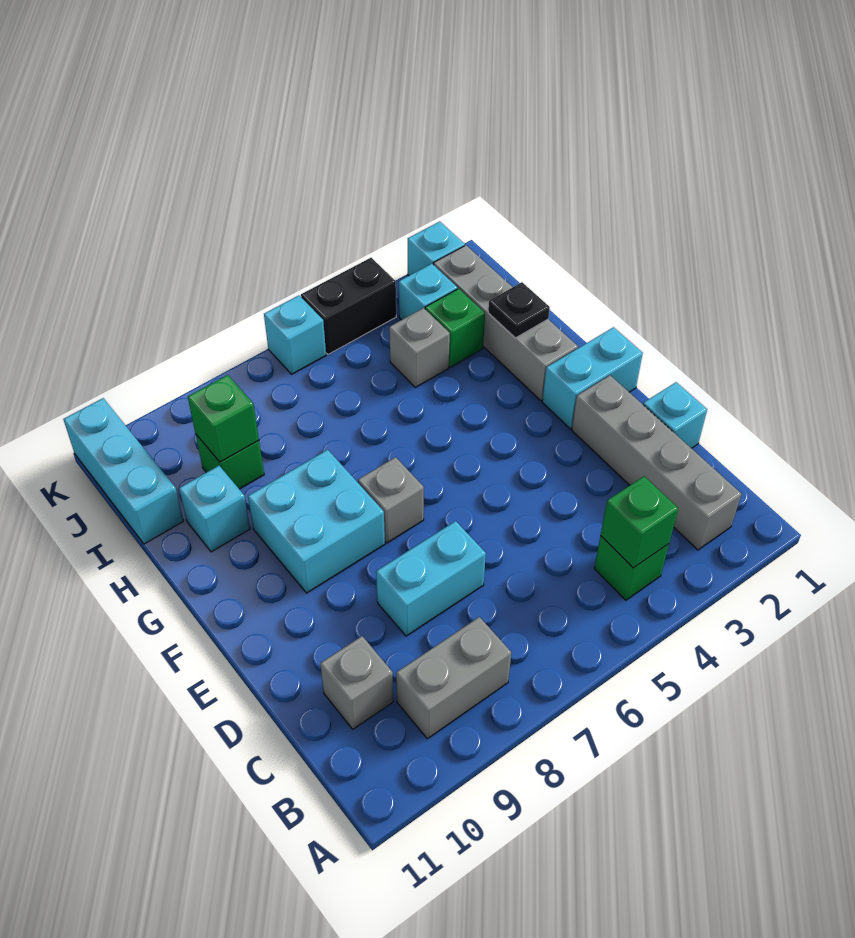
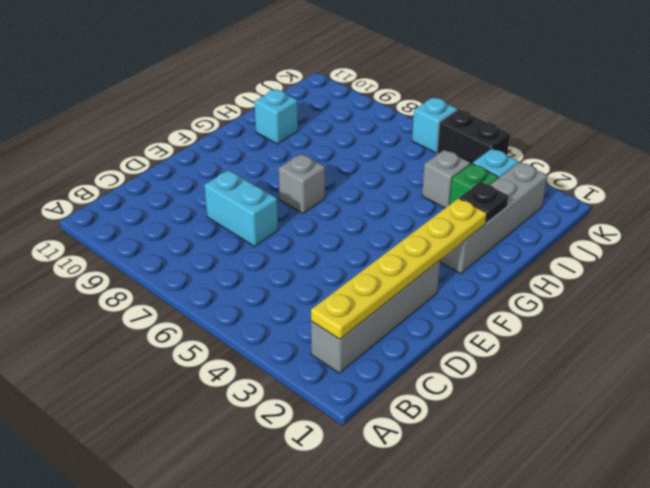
yellow plate B2:G2 level 2 -> none
none -> green brick B4 level 1
none -> grey brick B8:B9 level 1
none -> grey brick C10 level 1

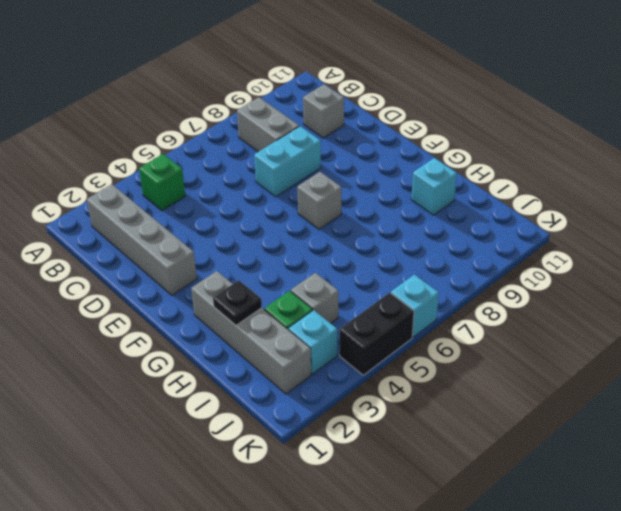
grey brick B8:C8 level 1 -> grey brick B8:B9 level 1
none -> cyan brick D1 level 1
none -> cyan brick F1:F2 level 1
none -> cyan brick F8:G9 level 1

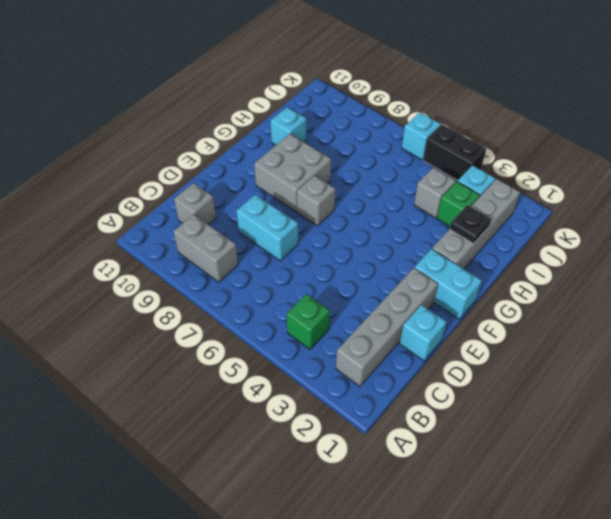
grey brick F8:G9 level 1 -> cyan brick F8:G9 level 1
none -> green brick I9 level 1
none -> cyan brick I11:K11 level 1
none -> cyan brick K2 level 1

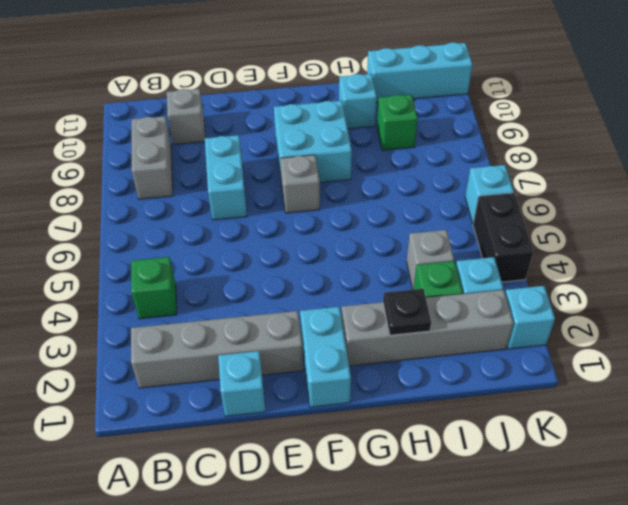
none -> green brick B4 level 2
none -> green brick I9 level 2

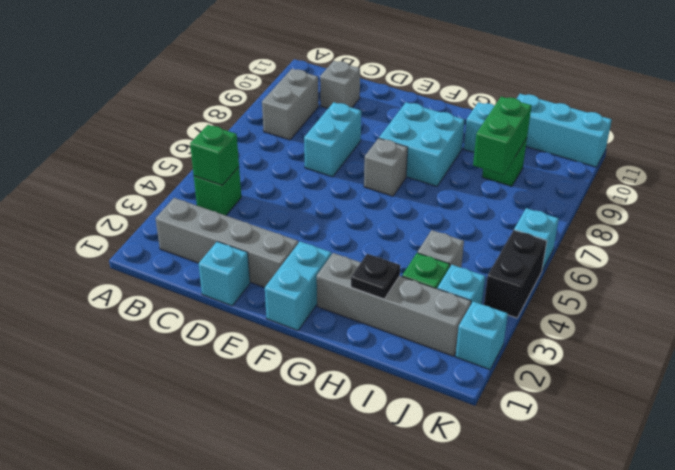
green brick I8:I9 level 2 -> green brick I9 level 2

